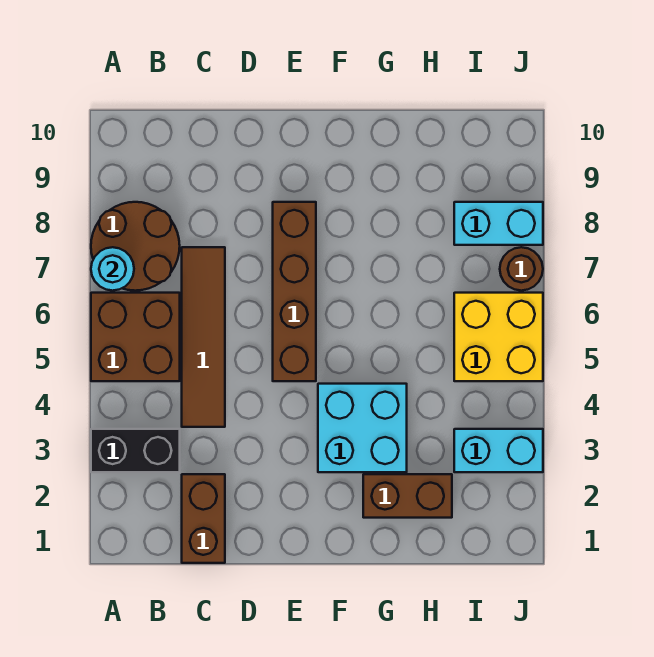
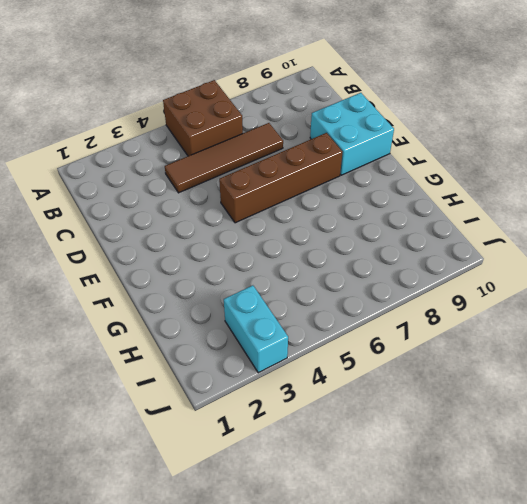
cyan brick D9:E10 level 1 -> cyan brick F3:G4 level 1
none -> black brick A3:B3 level 1
none -> brown round brick A7:B8 level 1
none -> brown brick C1:C2 level 1

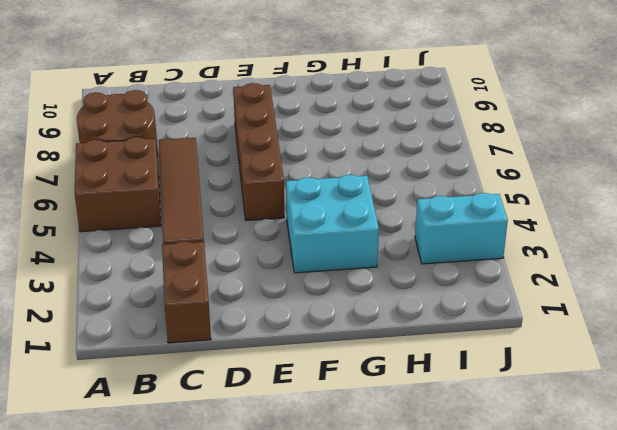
none -> black brick A3:B3 level 1
none -> brown brick G2:H2 level 1
none -> yellow brick I5:J6 level 1

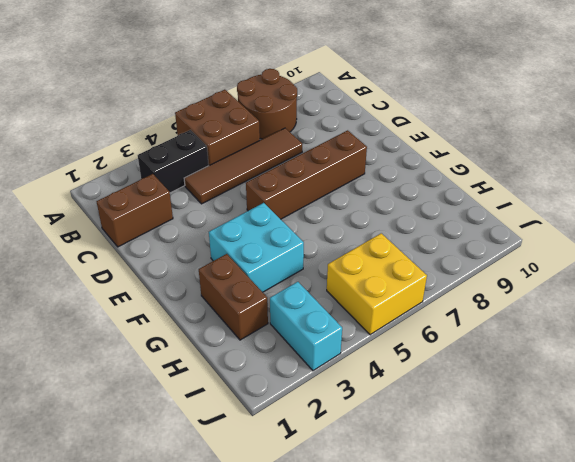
black brick B3:B4 level 1 -> black brick A3:B3 level 1
none -> cyan brick I8:J8 level 1
none -> brown round brick J7 level 1
none -> cyan round brick A7 level 2

